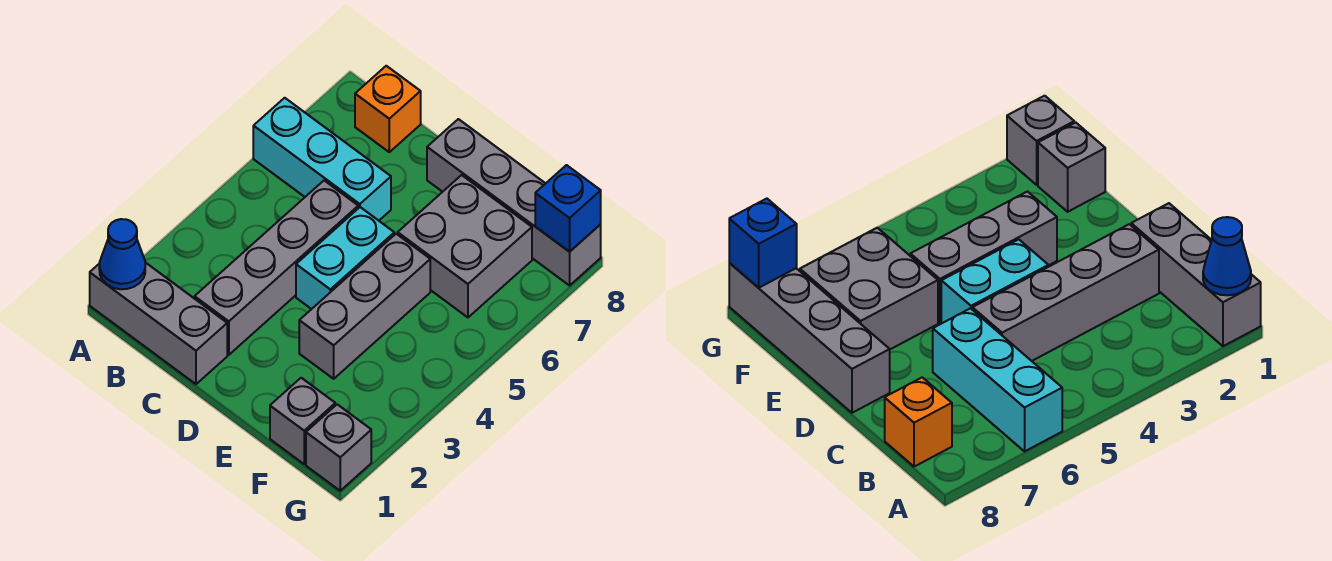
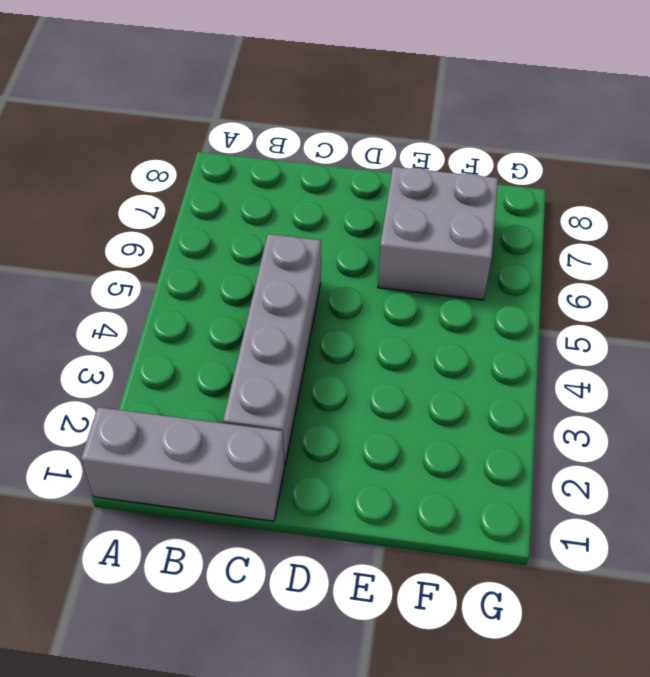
none -> cyan brick A6:C6 level 1
none -> orange brick B8 level 1
none -> cyan brick D4:D5 level 1

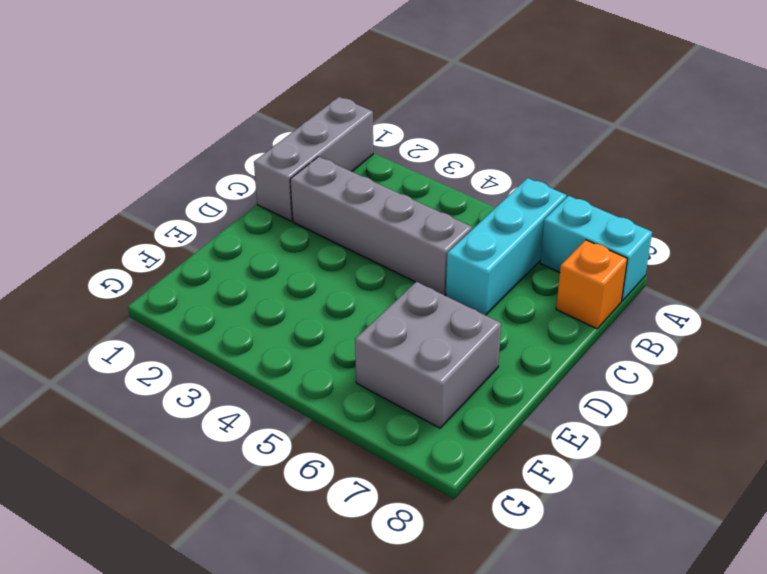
cyan brick A7:A8 level 1 -> cyan brick D4:D5 level 1
none -> grey brick D8:G8 level 1
none -> grey brick E3:E5 level 1
none -> grey brick F1 level 1

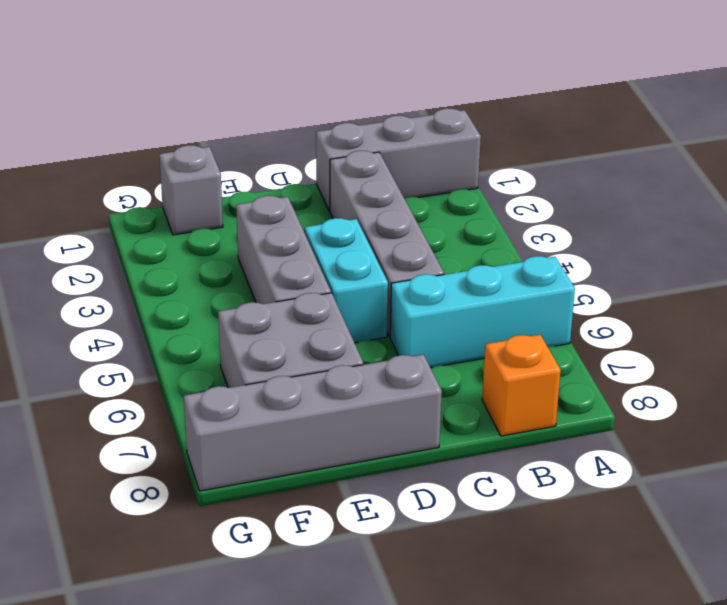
none -> grey brick G1 level 1
none -> blue cone A1 level 2
none -> blue brick G8 level 2

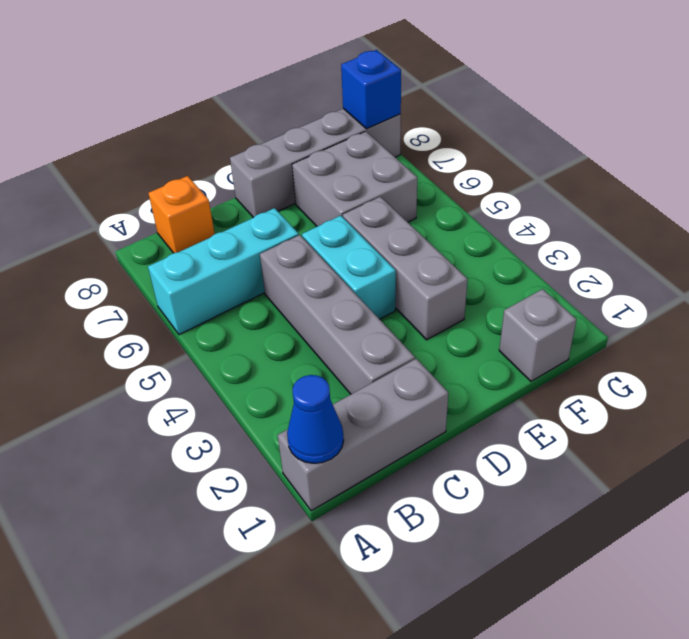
none -> grey brick G1 level 1

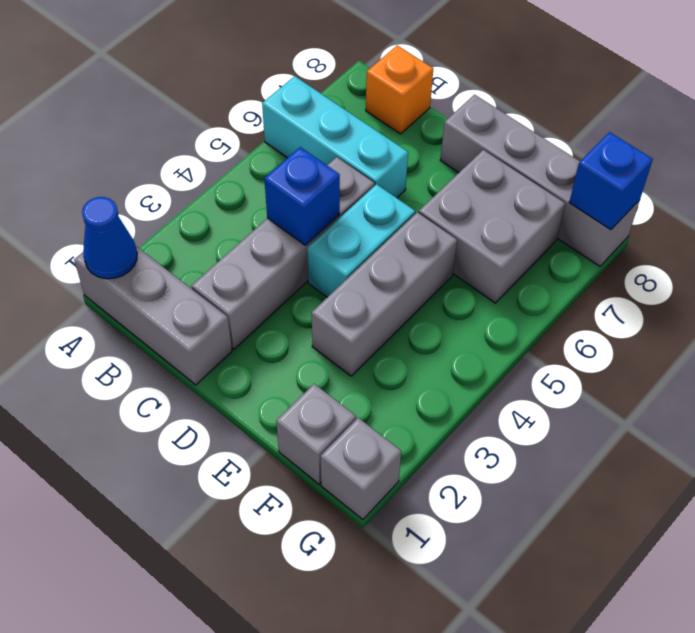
blue brick C4 level 2 -> none

